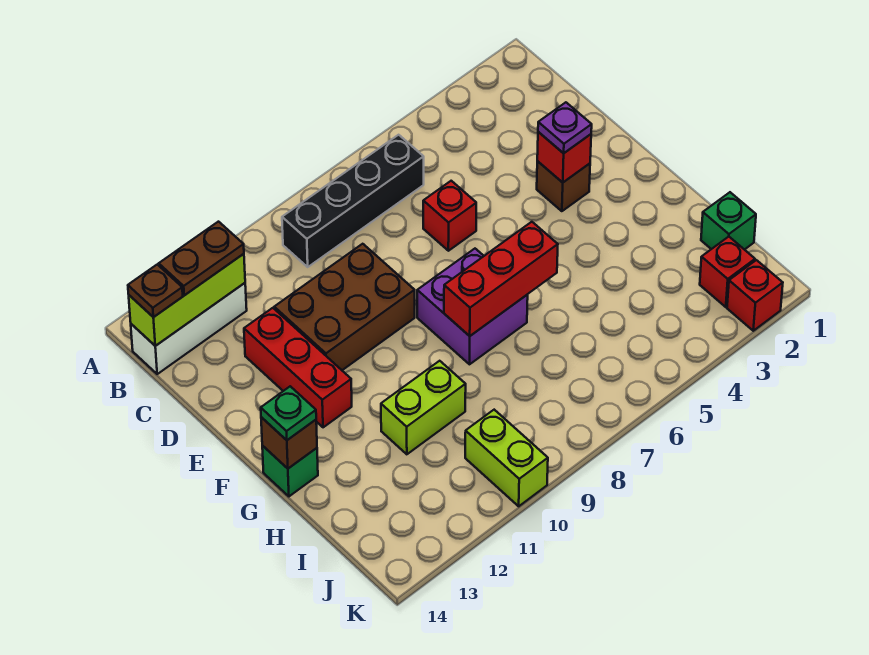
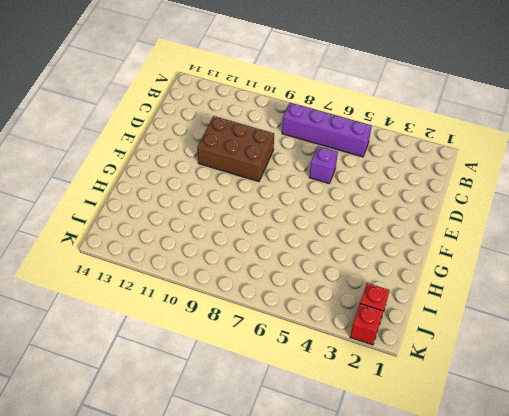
purple brick B5:B8 level 1 -> black brick B6:B9 level 1
purple brick D6 level 1 -> red brick D6 level 1
none -> white brick B12:B14 level 1
none -> red brick D12:F12 level 1
none -> brown brick E3 level 1

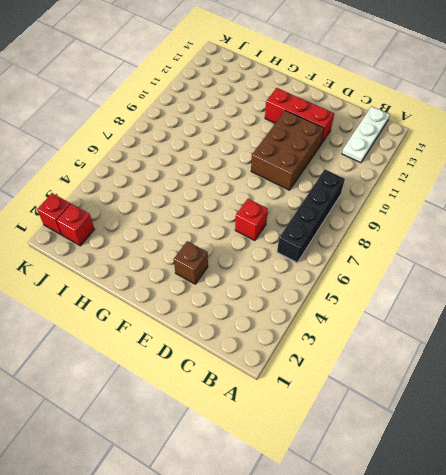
white plate B12:B14 level 1 -> white brick B12:B14 level 1
none -> purple brick F7:G8 level 1
none -> green brick G14 level 1
none -> lime brick H10:H11 level 1

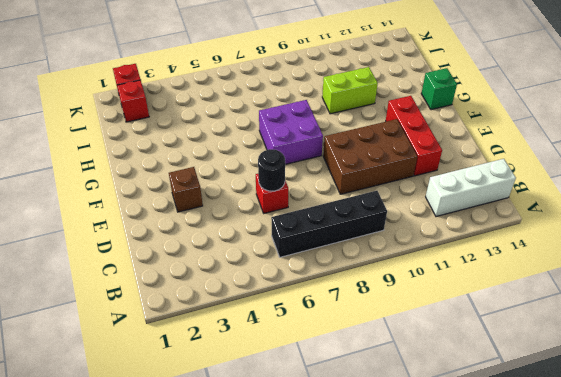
black round brick D6 level 2 -> none
none -> green brick I1 level 1
none -> lime brick J10:K10 level 1
none -> lime brick B12:B14 level 2

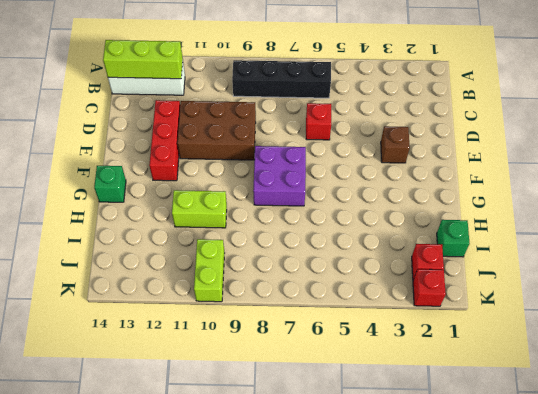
none -> red brick E3 level 2
none -> red brick G6:G8 level 2
none -> brown brick G14 level 2

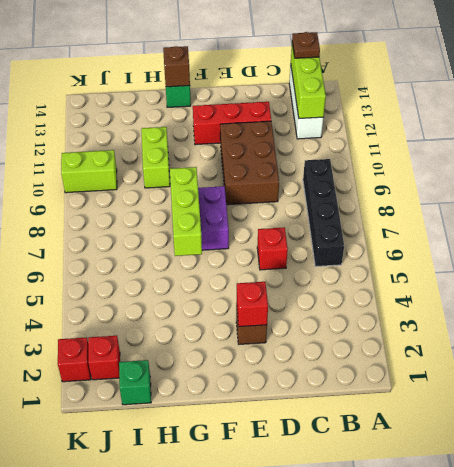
lime brick G6:G8 level 2 -> red brick G6:G8 level 2
none -> brown plate B12:B13 level 3
none -> purple plate E3 level 3
none -> green plate G14 level 3

